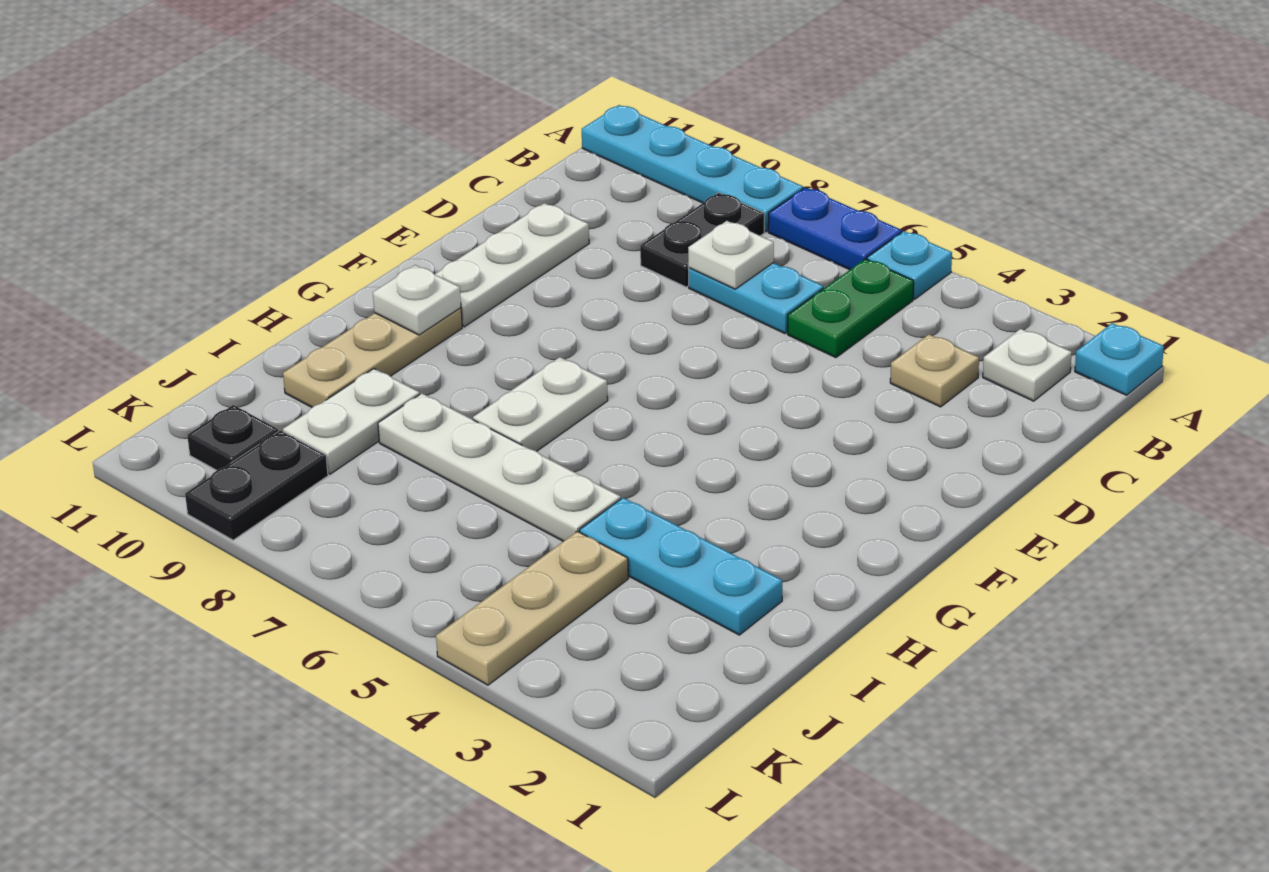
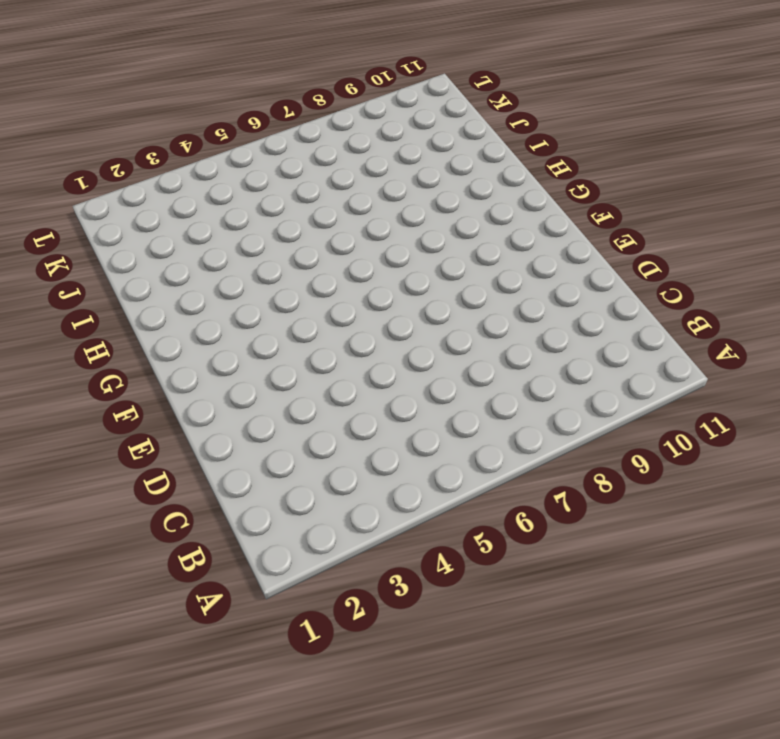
none -> cyan plate A1 level 1
none -> cyan plate A5 level 1
none -> blue plate A6:A7 level 1

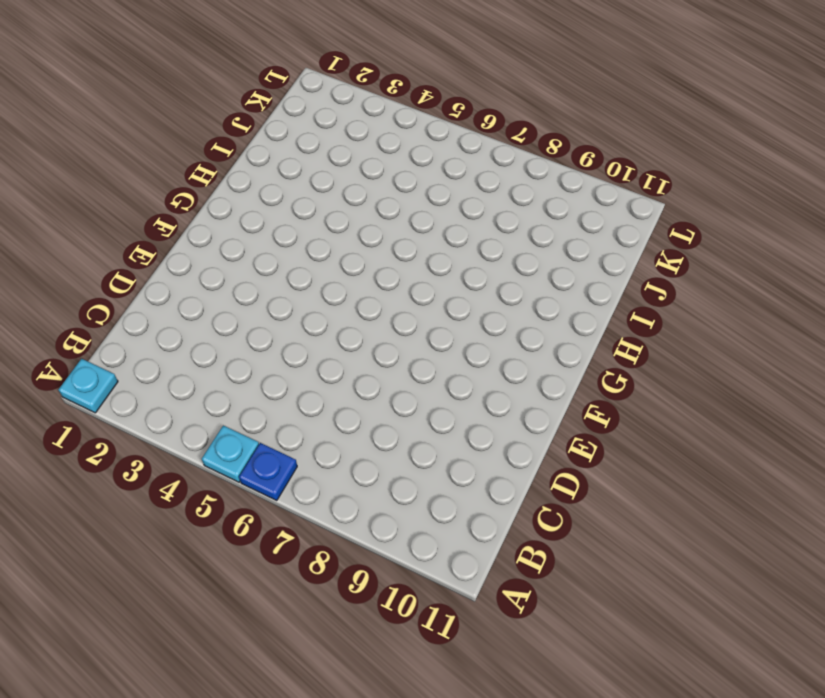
blue plate A6 level 1 -> blue plate A6:A7 level 1
none -> cyan plate A8:A11 level 1
none -> white plate B2 level 1
none -> green plate B5:C5 level 1

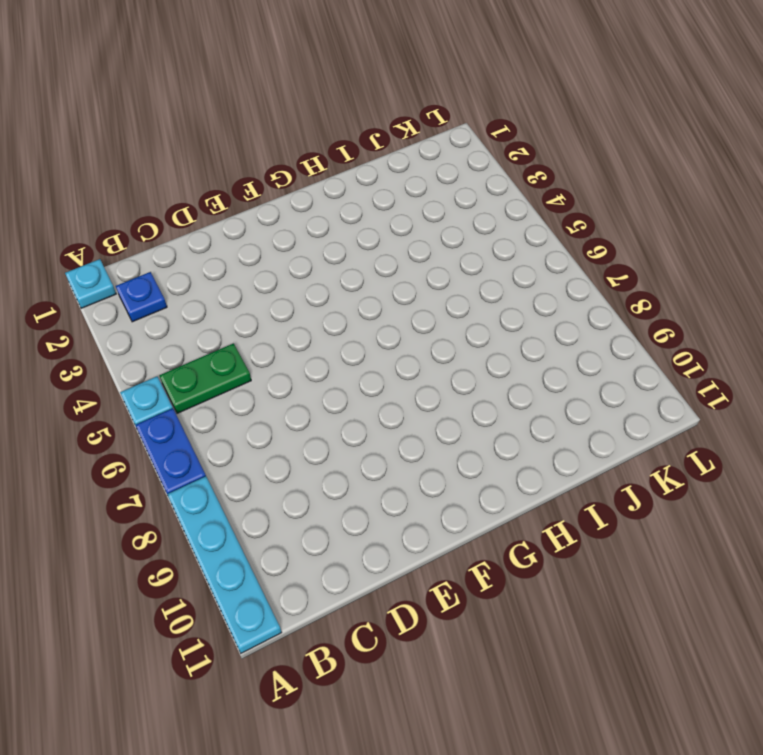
blue plate B2 level 1 -> white plate B2 level 1
none -> black plate B8:C8 level 1
none -> tan plate C3 level 1
none -> cyan plate C6:C7 level 1

